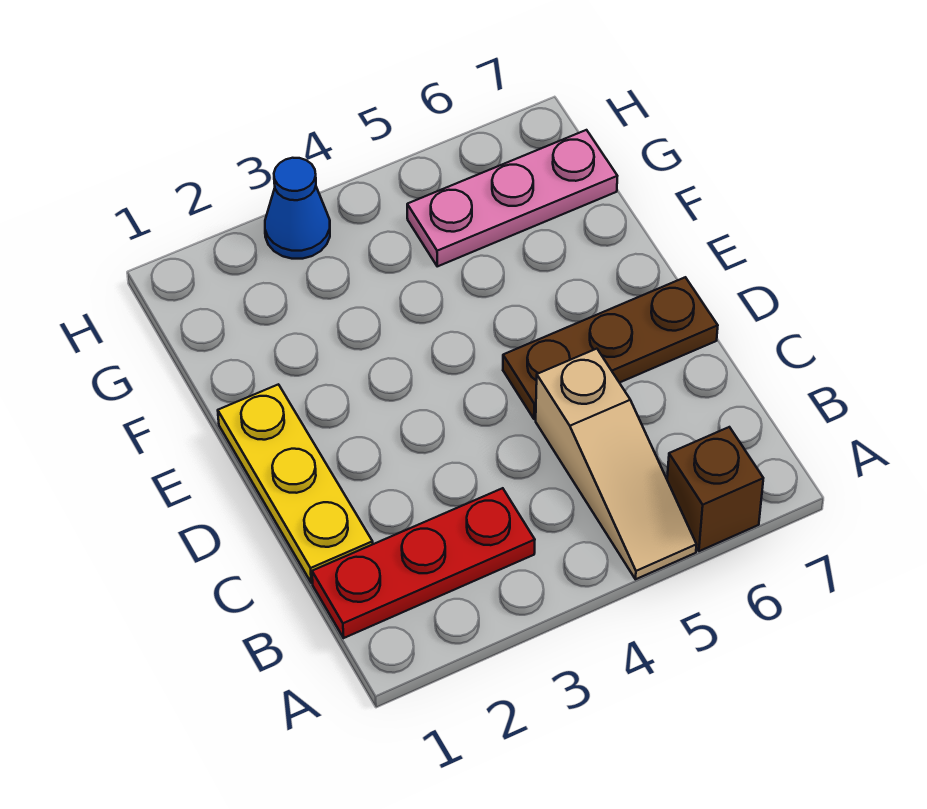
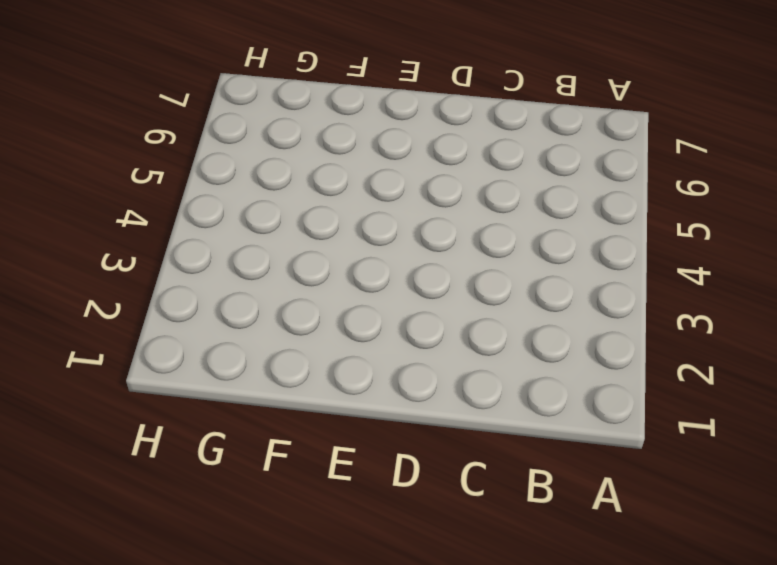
none -> tan slope A5:C5 level 1 top C
none -> brown brick A6 level 1

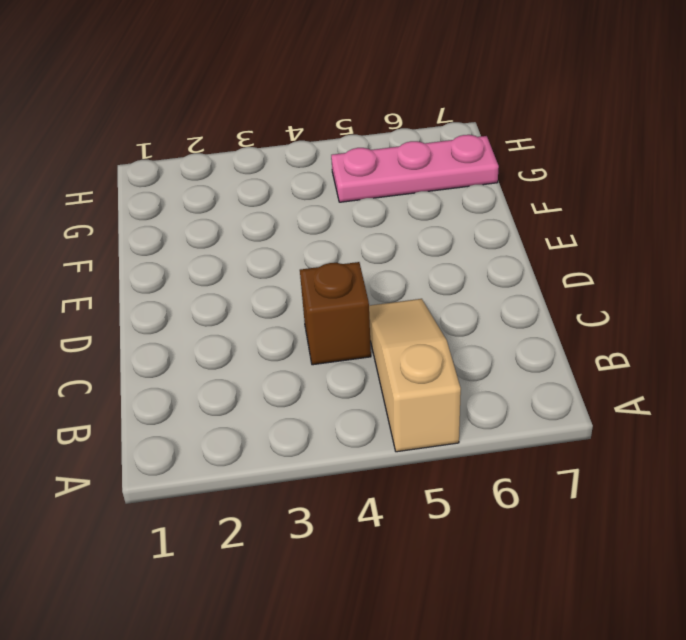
tan slope A5:C5 level 1 top A -> tan slope A5:C5 level 1 top C
brown brick C4 level 1 -> brown brick A6 level 1
none -> red plate B1:B3 level 1
none -> yellow plate C1:E1 level 1

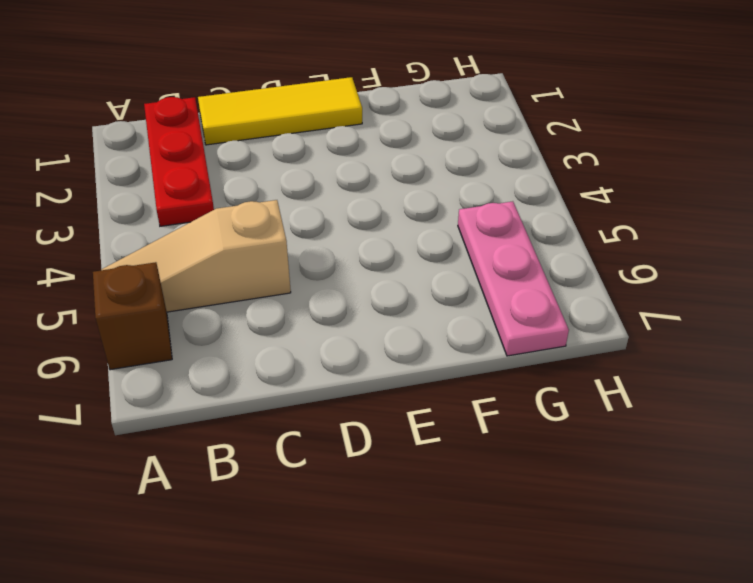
yellow tile C1:E1 level 1 -> yellow plate C1:E1 level 1
none -> brown plate D5:D7 level 1
none -> blue cone H3 level 1

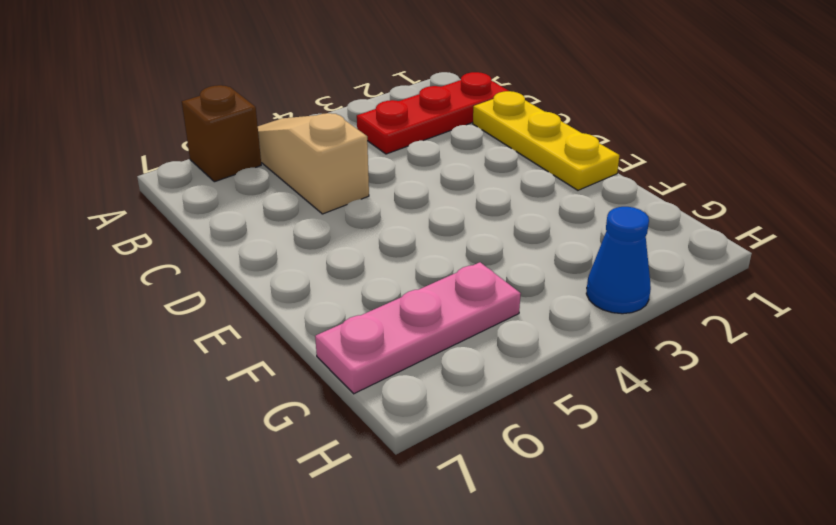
none -> brown plate D5:D7 level 1

